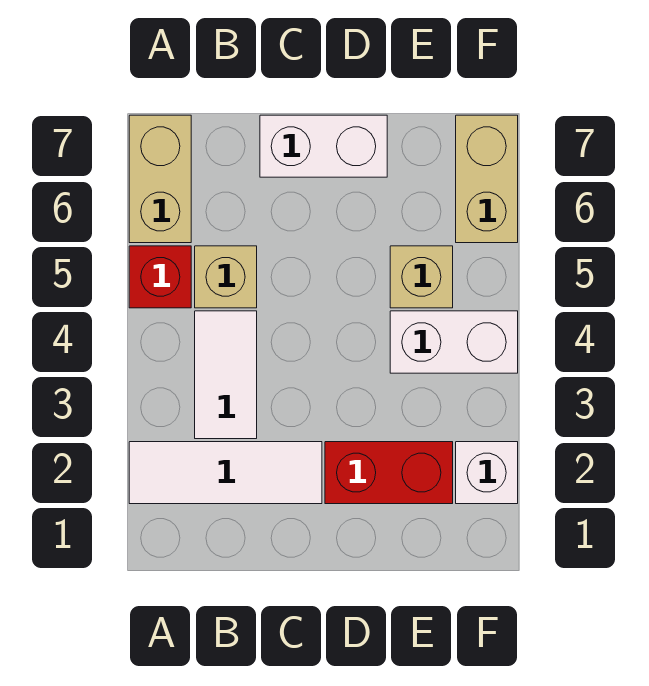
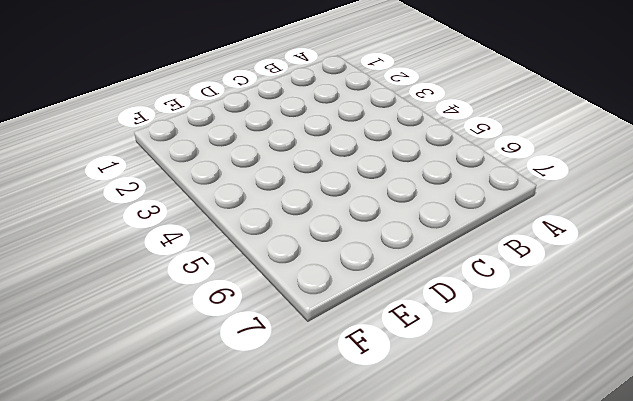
none -> white tile A2:C2 level 1
none -> red brick A5 level 1

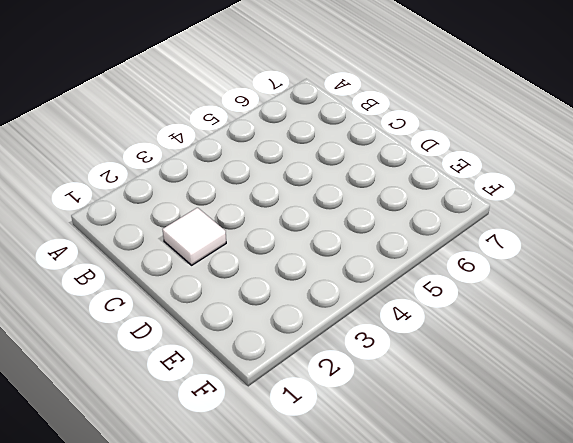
white tile C2 level 1 -> white tile A2:C2 level 1
none -> red brick A5 level 1
none -> tan brick A6:A7 level 1

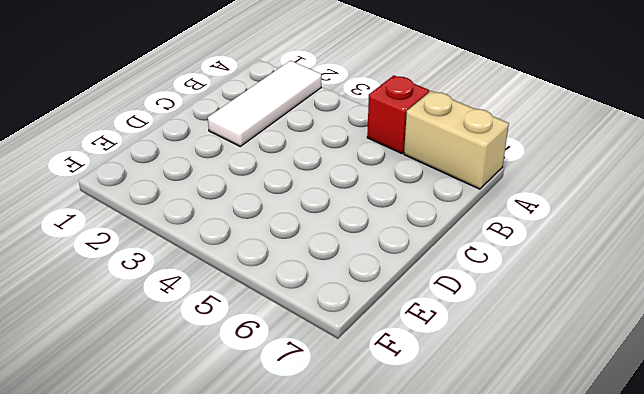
none -> white tile B3:B4 level 1
none -> tan brick B5 level 1

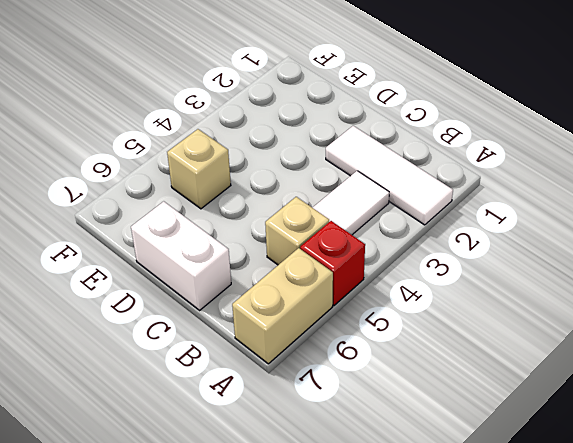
none -> red brick D2:E2 level 1
none -> white brick E4:F4 level 1

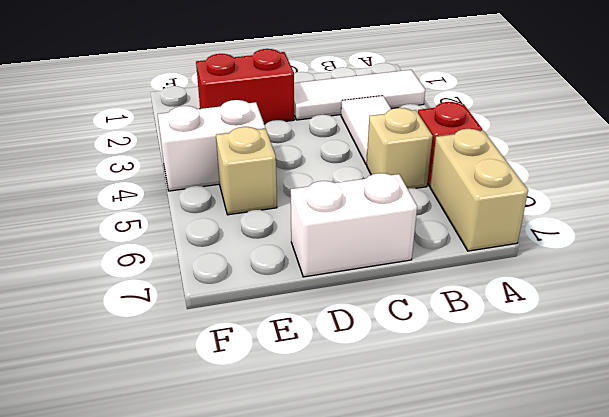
none -> white brick F2 level 1
none -> tan brick F6:F7 level 1

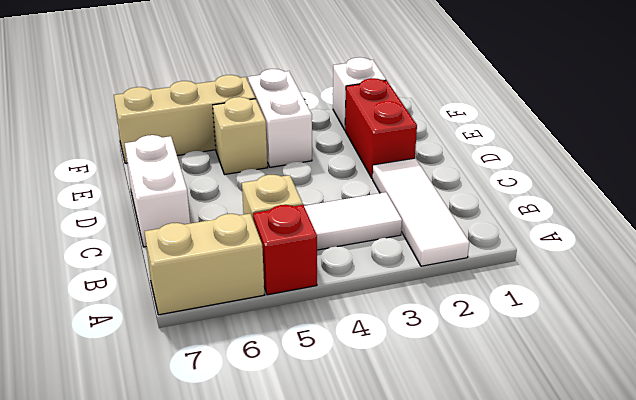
tan brick F5:F7 level 1 -> tan brick F6:F7 level 1

